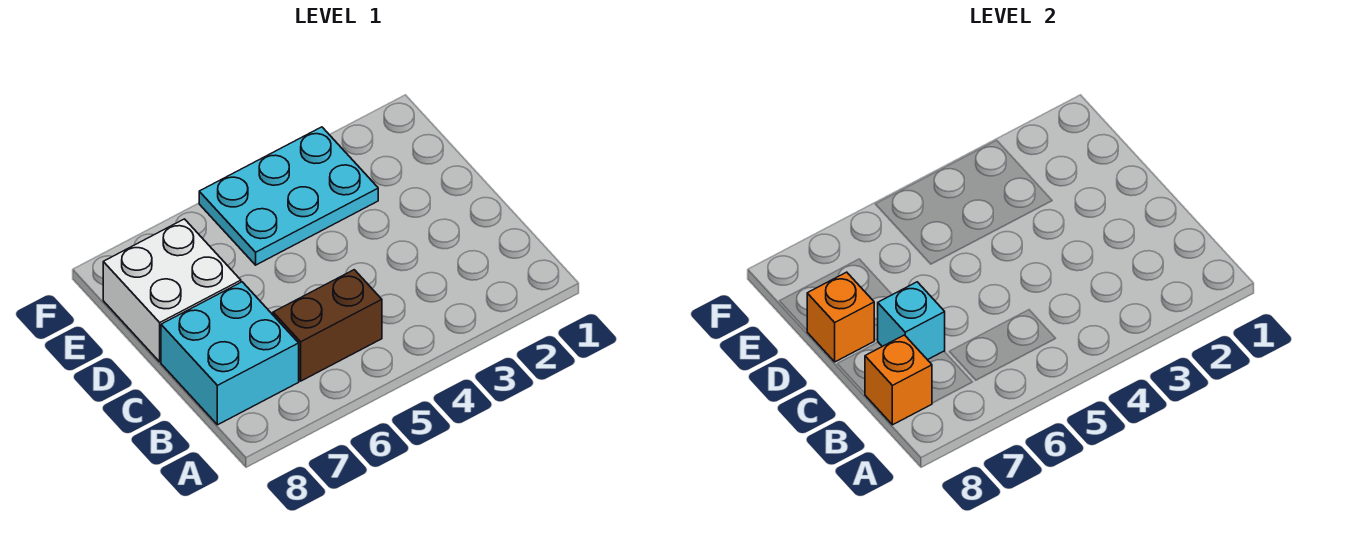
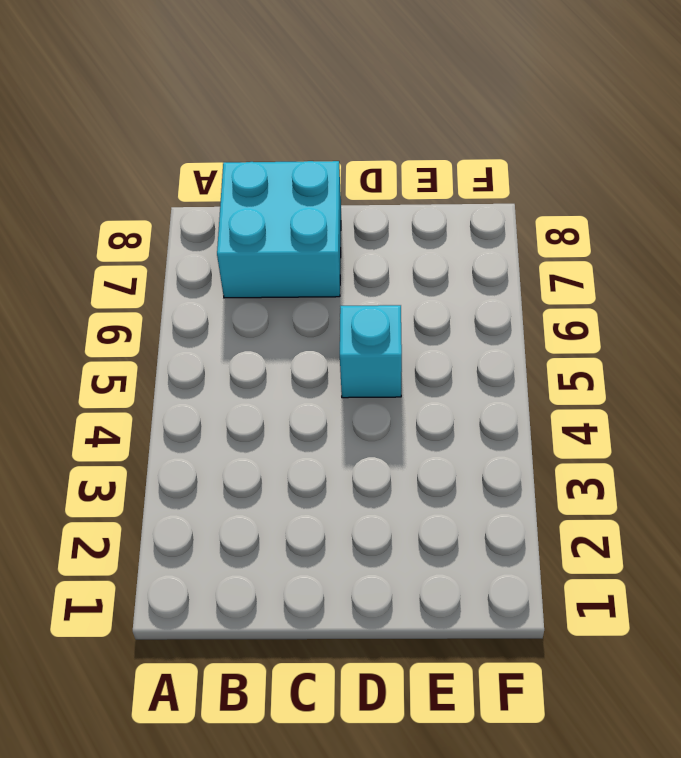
cyan brick D5 level 1 -> cyan brick C7 level 2
none -> brown brick B5:B6 level 1
none -> white brick D7:E8 level 1

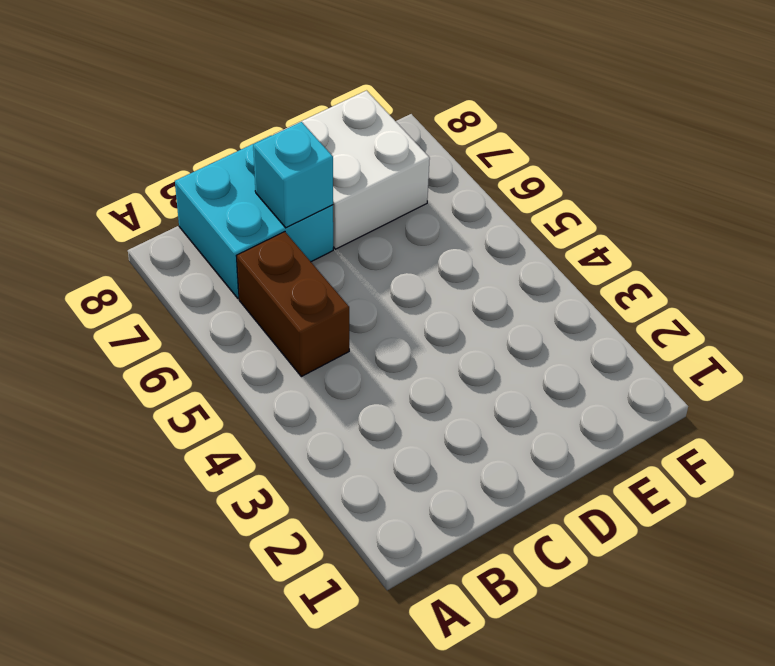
none -> cyan plate E3:F5 level 1
none -> orange brick B8 level 2

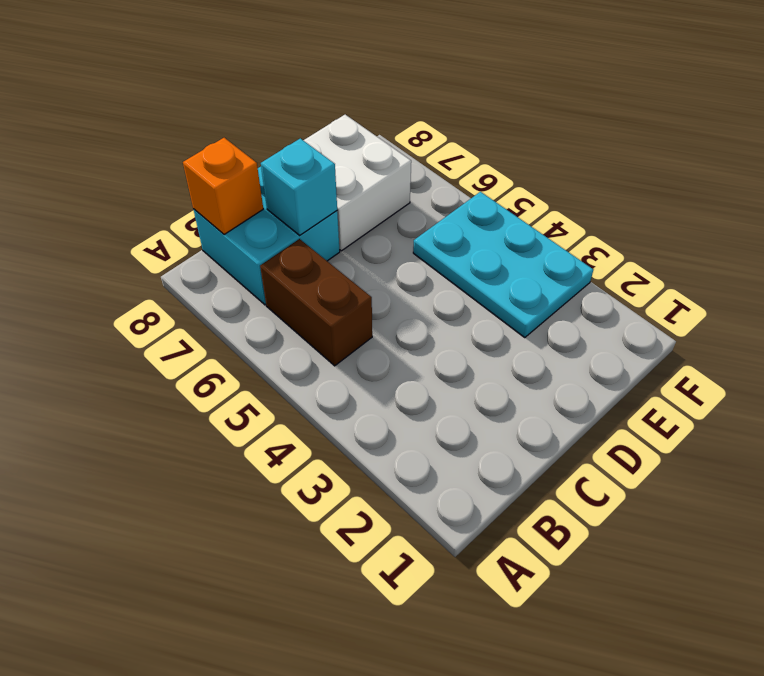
none -> orange brick D8 level 2

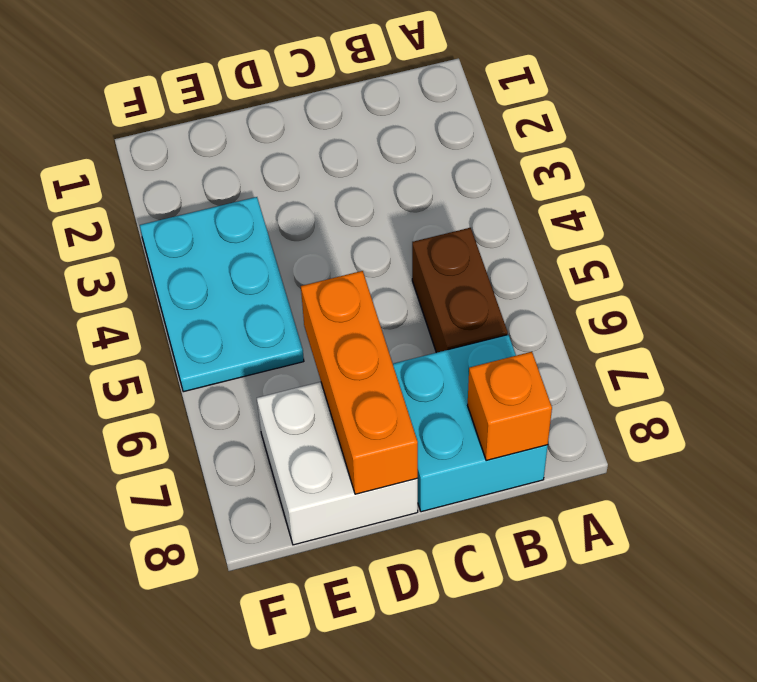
orange brick D6:D8 level 2 -> orange brick D8 level 2
none -> cyan brick C7 level 2

